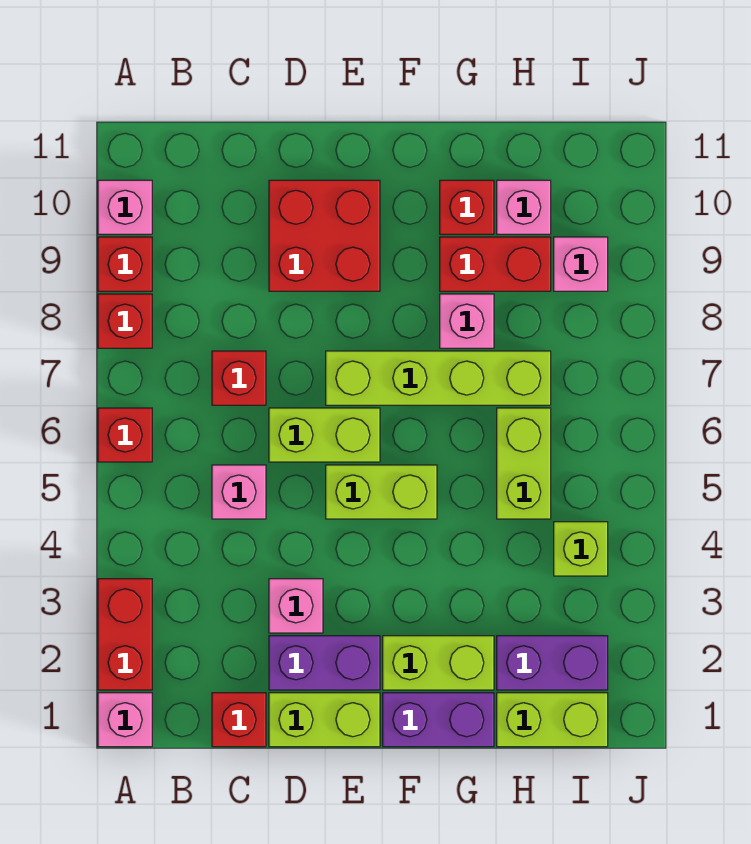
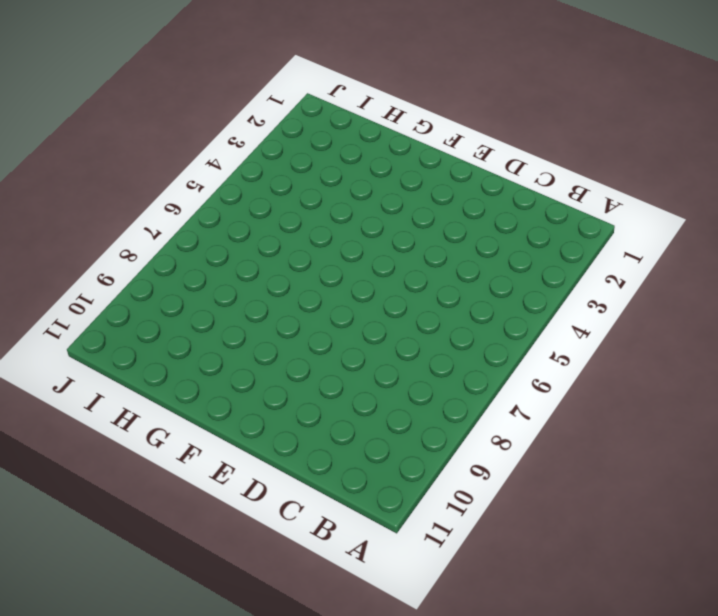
none -> pink brick A1 level 1
none -> red brick A2:A3 level 1
none -> red brick A6 level 1

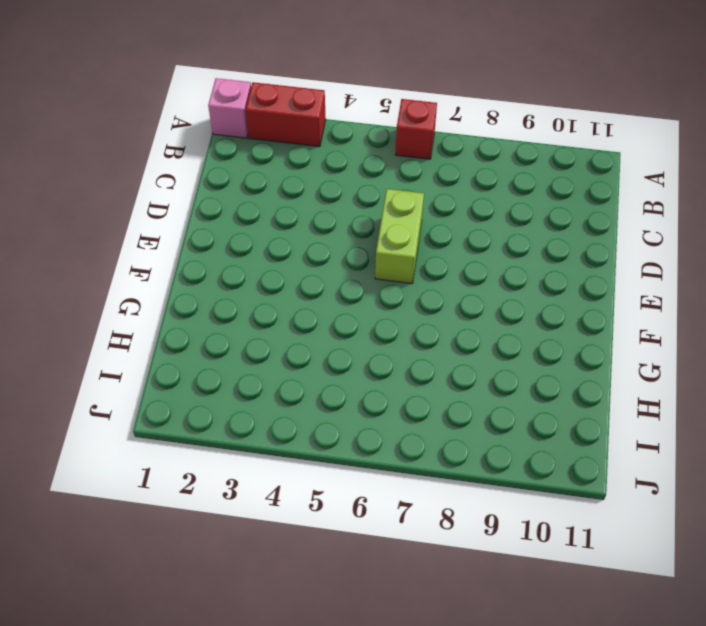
none -> red brick A8 level 1
none -> red brick A9 level 1
none -> pink brick A10 level 1

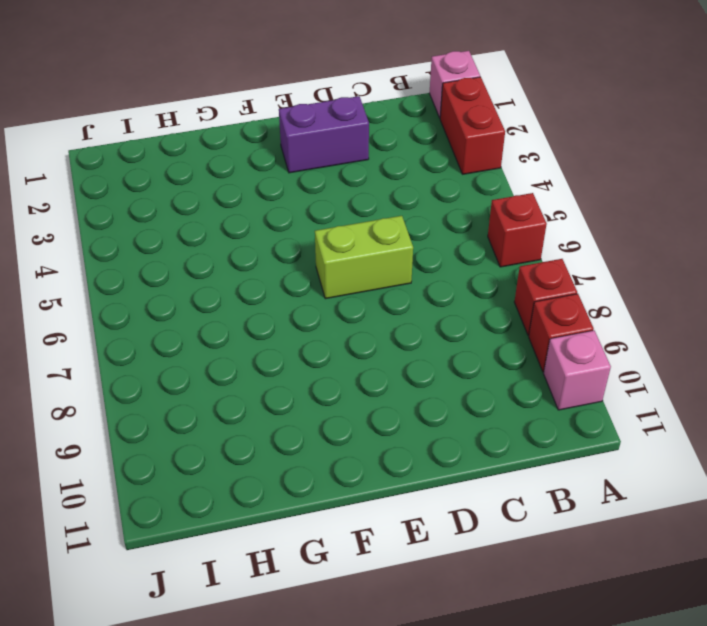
none -> red brick C1 level 1
none -> pink brick C5 level 1
none -> red brick C7 level 1

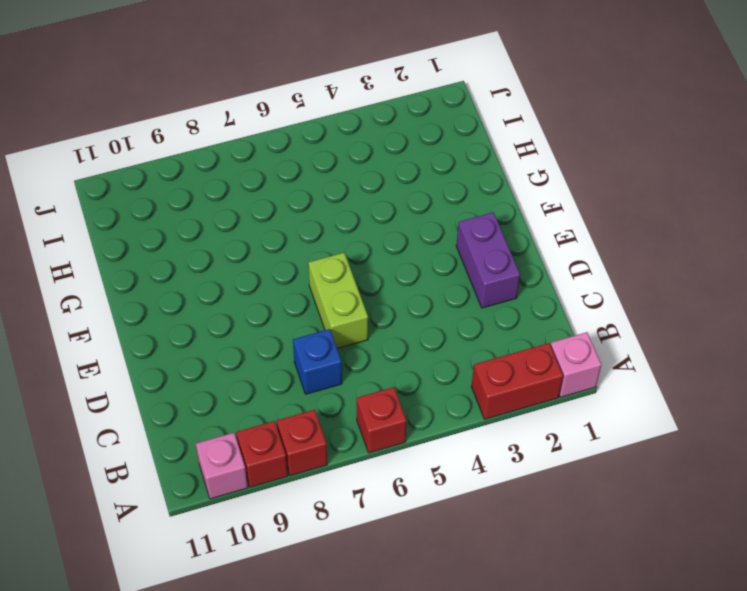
blue brick C7 level 1 -> red brick C7 level 1
none -> red brick C1 level 1
none -> pink brick C5 level 1
none -> lime brick D1:E1 level 1

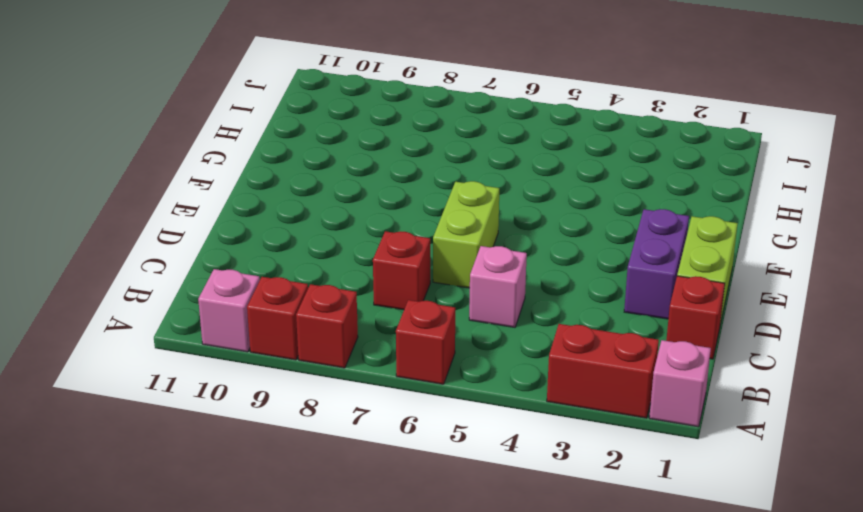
none -> pink brick D3 level 1
none -> red brick D9:E10 level 1
none -> lime brick E5:F5 level 1

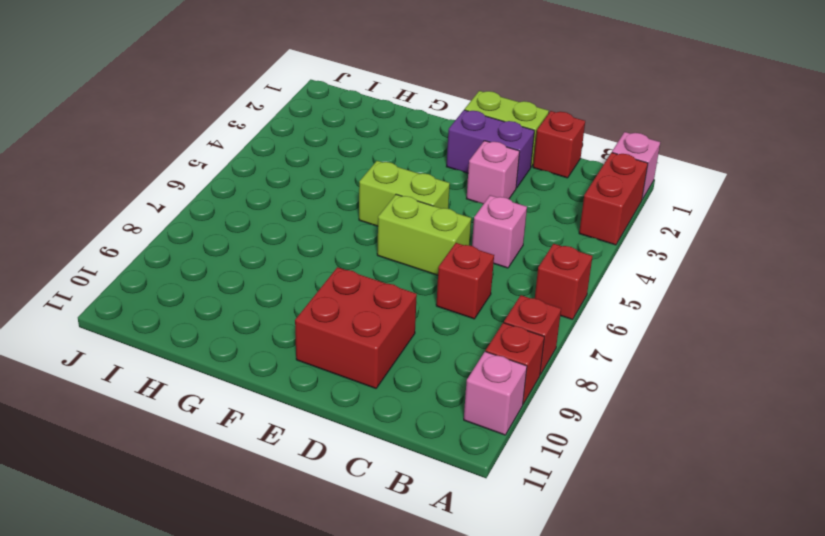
none -> lime brick E7:H7 level 1
none -> purple brick F1:G1 level 1
none -> lime brick F2:G2 level 1

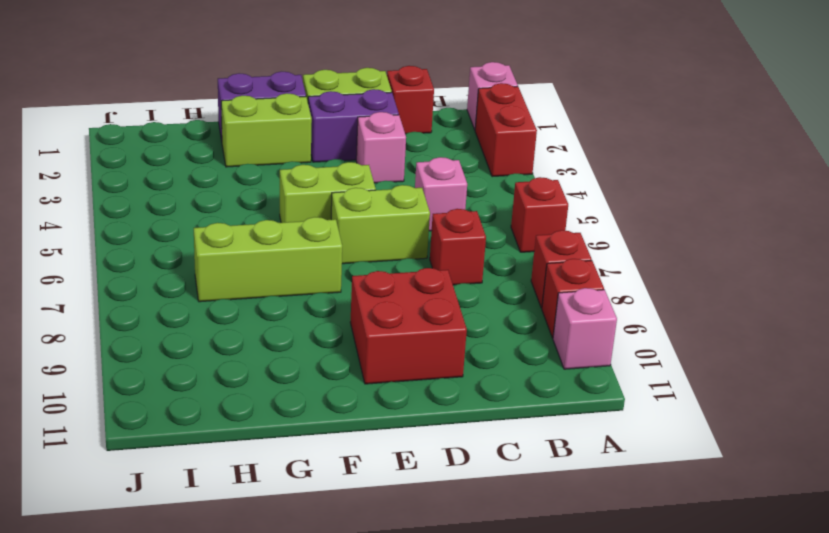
lime brick F7:H7 level 1 -> lime brick E7:H7 level 1
none -> pink brick G8 level 1
none -> red brick G9:H9 level 1
none -> red brick G10 level 1

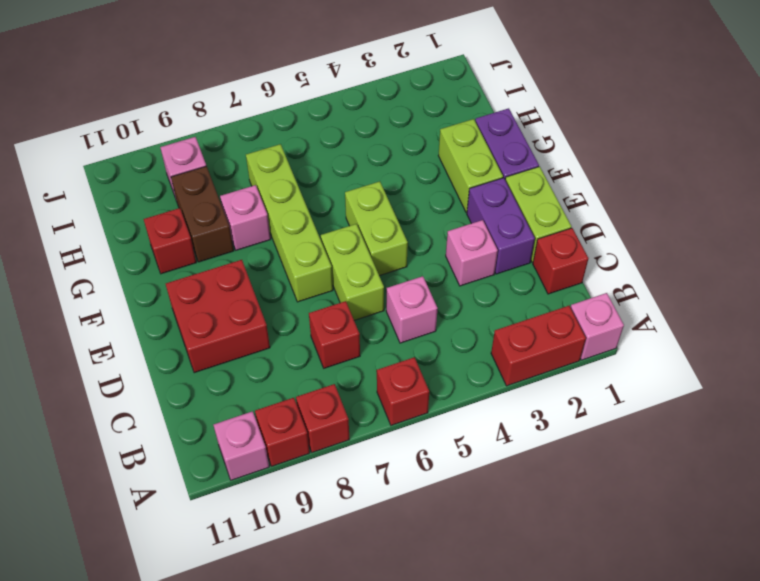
brown brick G9:H9 level 1 -> red brick G9:H9 level 1
none -> lime brick H1:I1 level 1
none -> purple brick H2:I2 level 1
none -> lime brick H5:H6 level 1

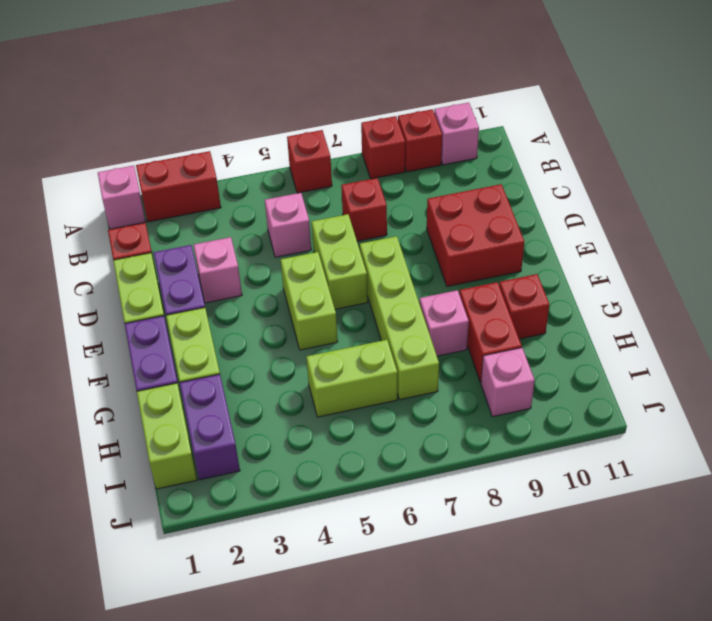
none -> pink brick H10 level 1
none -> lime brick I4 level 1

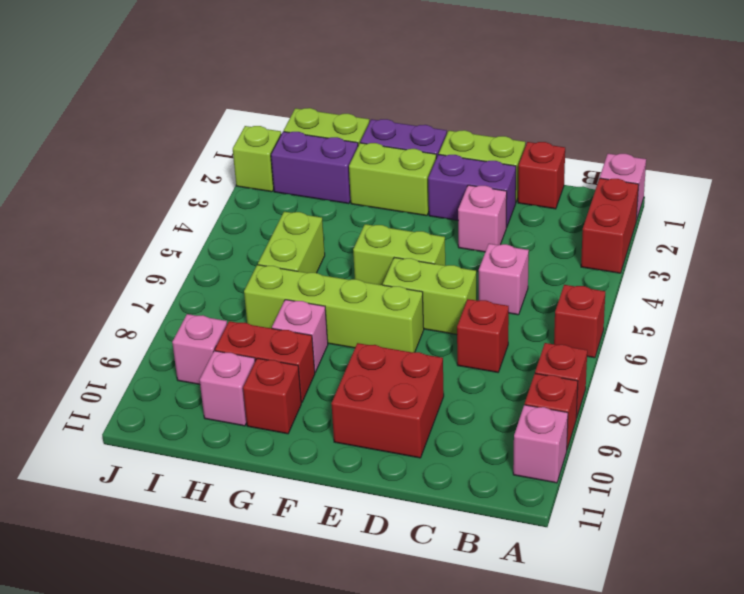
lime brick J2 level 1 -> lime brick I4 level 1

